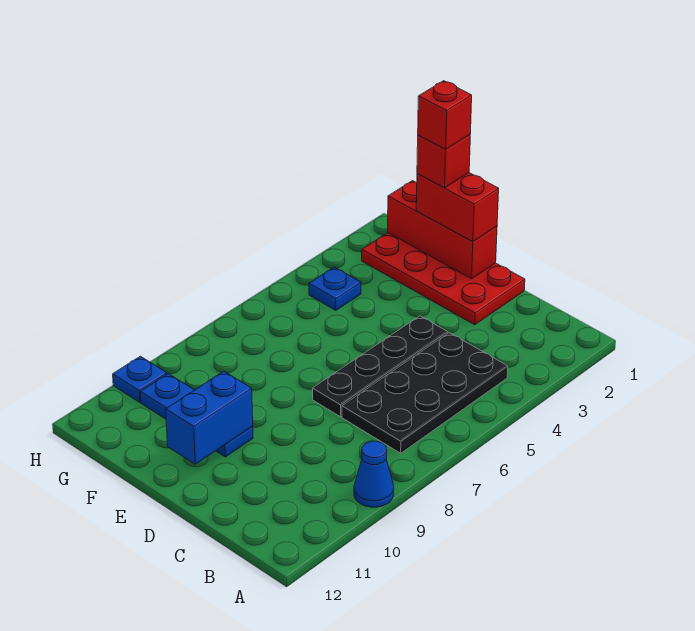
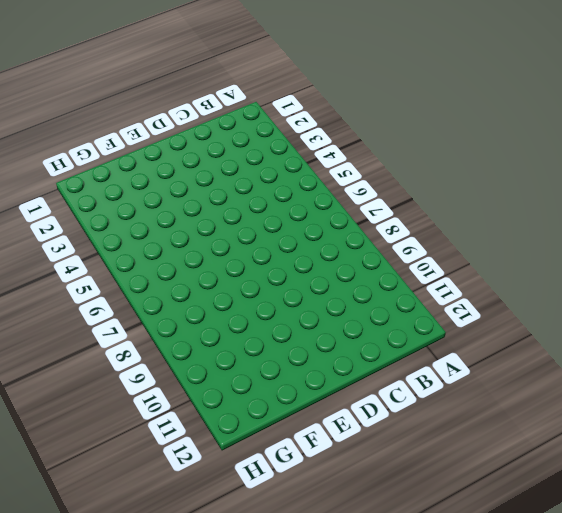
none -> blue cone A9 level 1
none -> black plate B4:C7 level 1
none -> red plate D1:G2 level 1

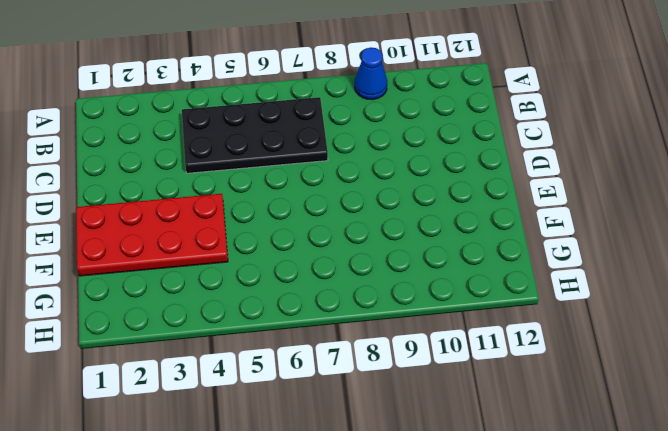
red plate E1:F4 level 1 -> red plate D1:G2 level 1
none -> black plate D4:D7 level 1
none -> blue plate E10:G10 level 1
none -> blue plate G4 level 1

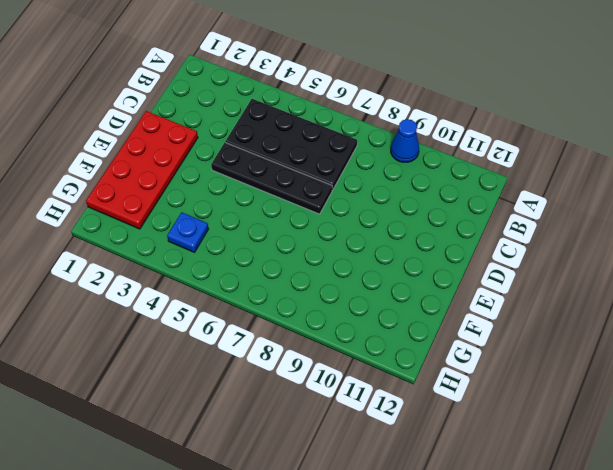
none -> blue plate E10:G10 level 1
none -> blue plate H10 level 1
none -> red brick E1:G1 level 2

